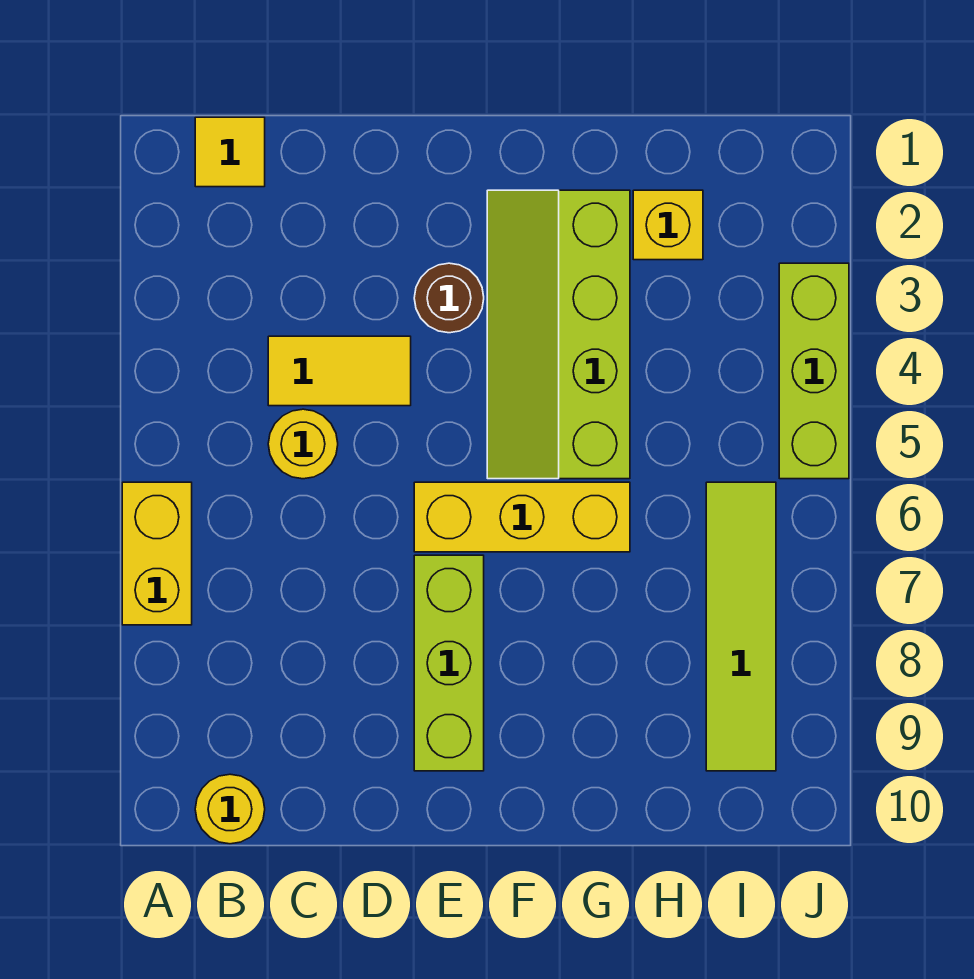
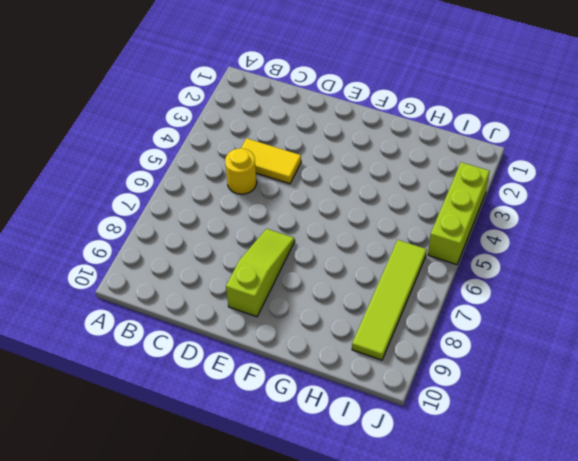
lime slope E7:E9 level 1 top 9 -> lime brick E7:E9 level 1
none -> yellow brick A6:A7 level 1
none -> yellow tile B1 level 1
none -> yellow round brick B10 level 1

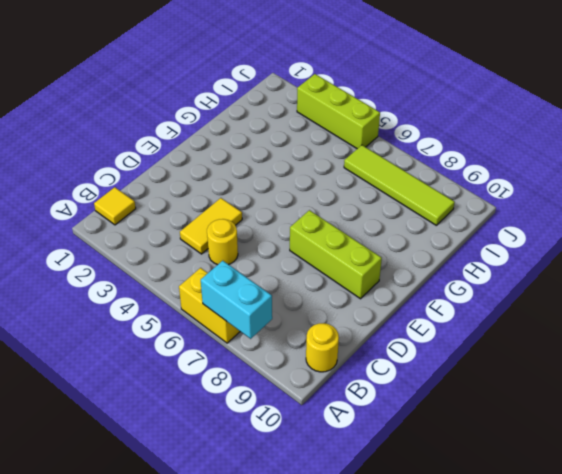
cyan brick A7:A8 level 2 -> none
none -> brown round brick E3 level 1
none -> yellow brick E6:G6 level 1
none -> lime slope F2:G5 level 1 top G

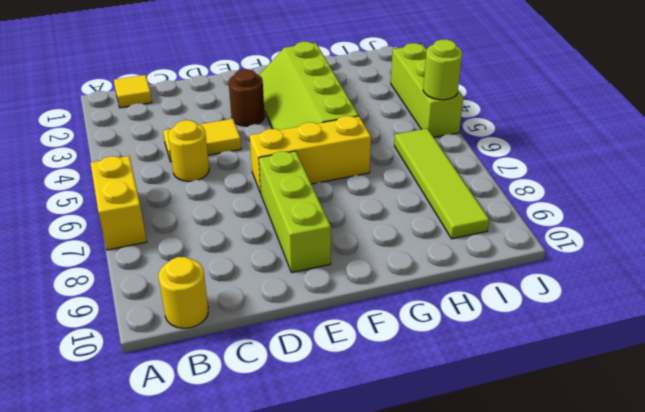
lime round brick J5 level 2 -> none
none -> yellow brick H2 level 1

